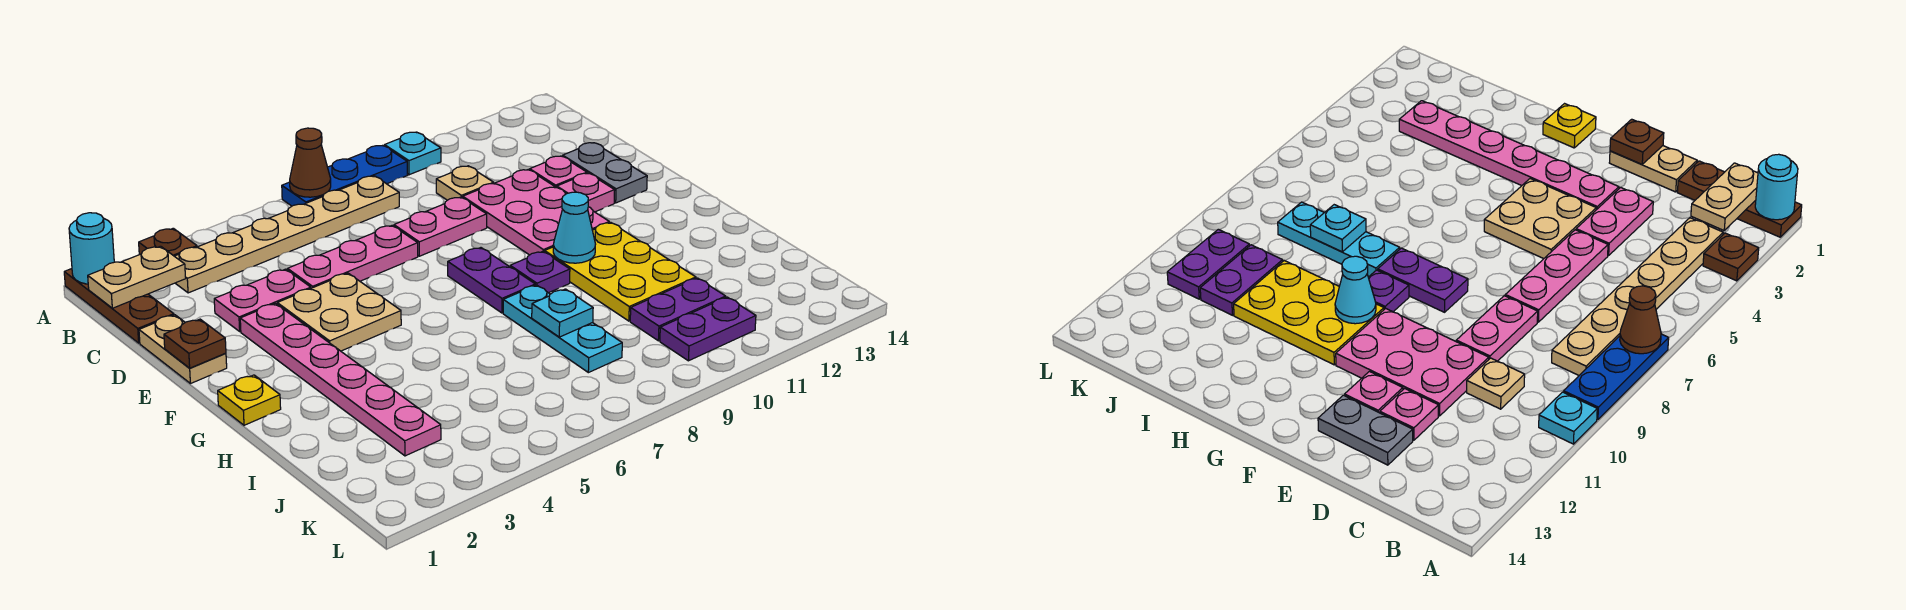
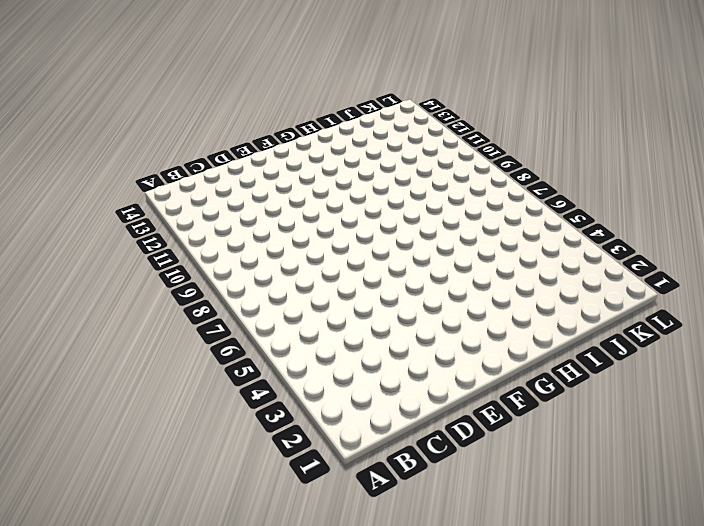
none -> brown plate A1:C1 level 1
none -> brown plate A3 level 1
none -> blue plate A7:A9 level 1

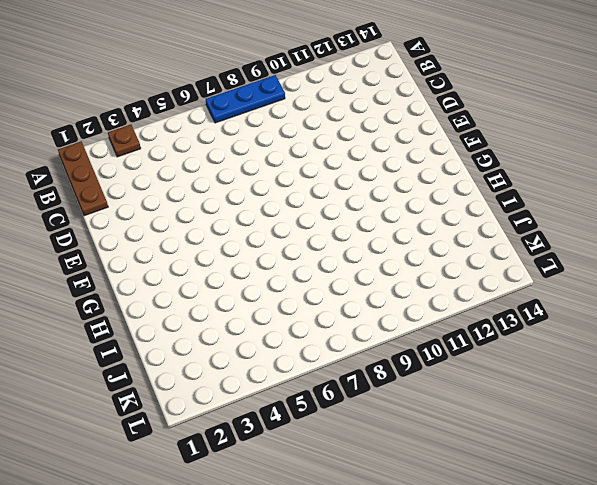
none -> cyan plate A10 level 1
none -> tan plate B3:B8 level 1
none -> tan plate C10 level 1

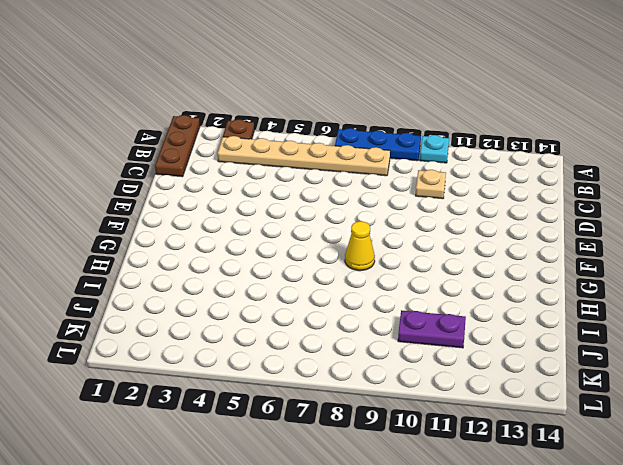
yellow cone G8 level 1 -> purple plate F8:G8 level 1
none -> tan plate D1:E1 level 1
none -> pink plate D3:D4 level 1
none -> pink plate D5:D7 level 1

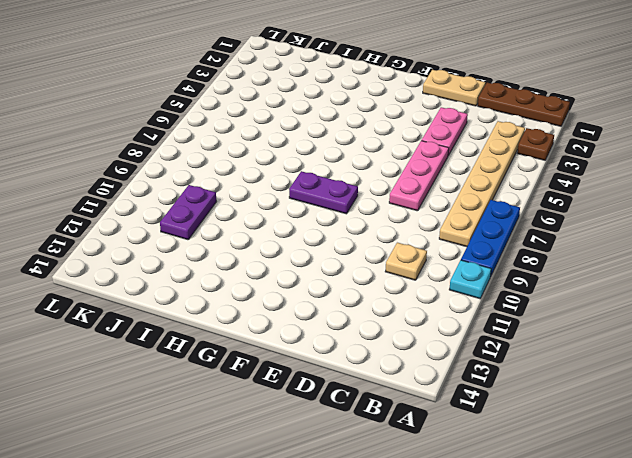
none -> pink plate D8:D9 level 1
none -> pink plate D10:F11 level 1
none -> pink plate D12 level 1

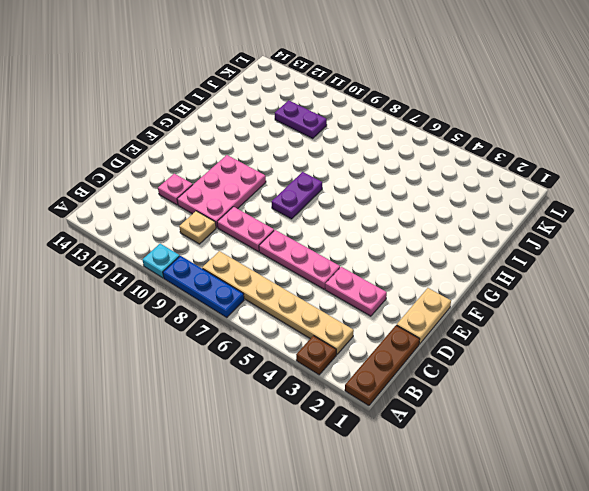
none -> grey plate D13:E13 level 1
none -> pink plate E3:J3 level 1
none -> tan plate E4:F5 level 1

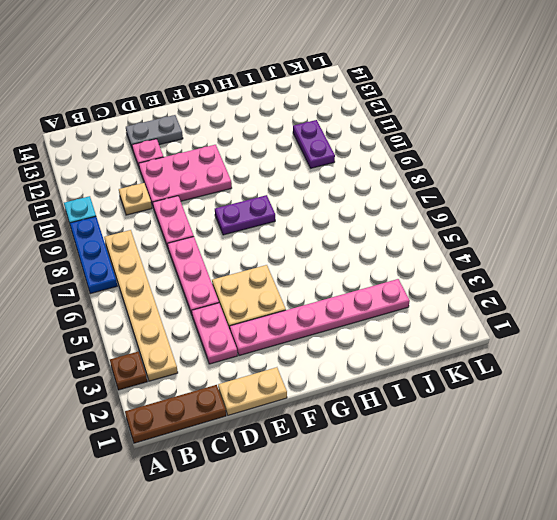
none -> pink plate E12 level 1
none -> yellow plate G1 level 1
none -> purple plate G9 level 1

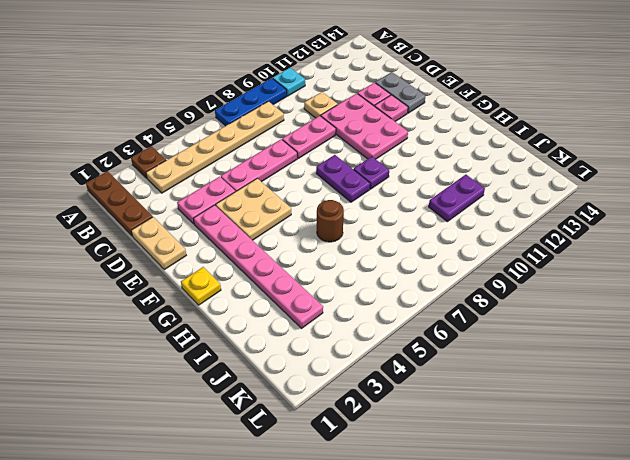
brown round brick H6 level 1 -> none
none -> yellow plate G10:I11 level 1
none -> cyan plate H8:J8 level 1
none -> purple plate K10:K11 level 1

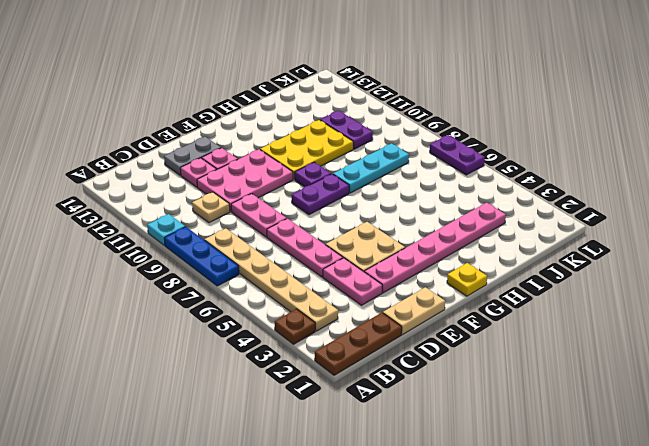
purple plate L6:L7 level 1 -> purple plate K10:K11 level 1
none -> cyan round brick A1 level 2
none -> brown cone A7 level 2
none -> tan plate B1:B2 level 2

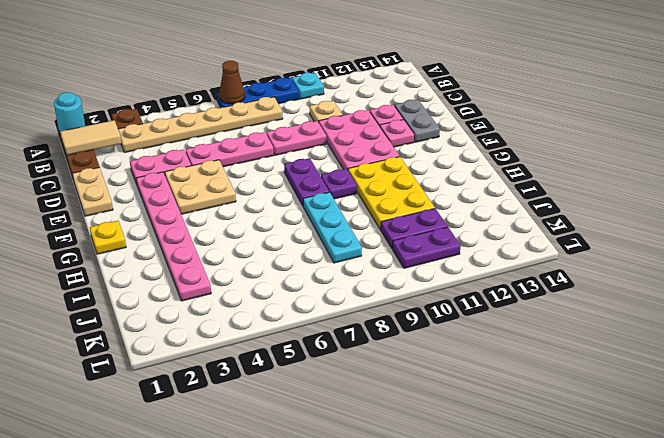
tan tile B1:B2 level 2 -> tan plate B1:B2 level 2
none -> brown plate E1 level 2
none -> cyan cone G10 level 2
none -> cyan plate I8 level 2

